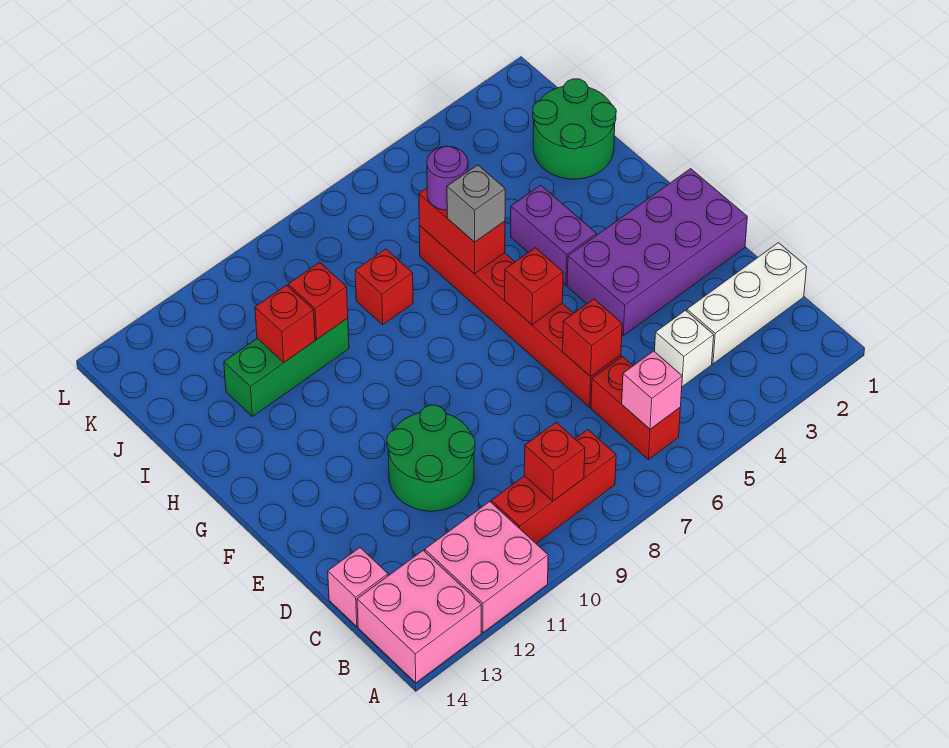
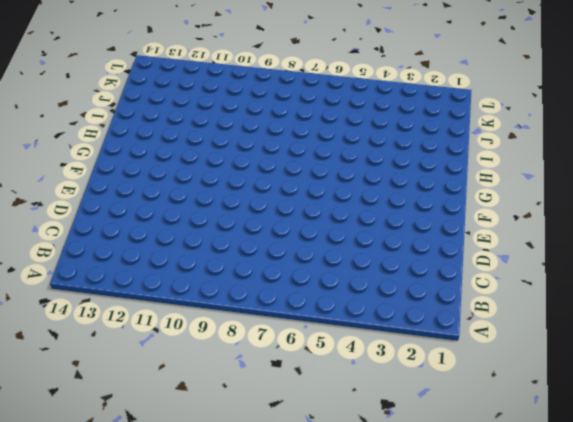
none -> pink brick A11:B12 level 1
none -> pink brick A13:B14 level 1
none -> red brick B6:C6 level 1

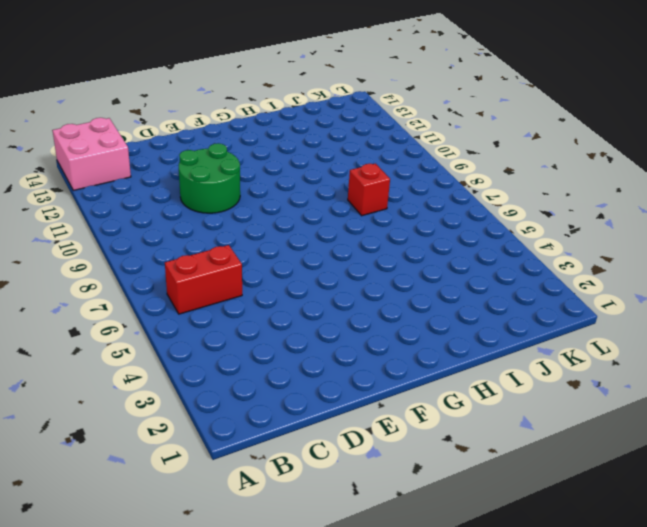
none -> pink brick A11:B12 level 1
none -> red brick B8:B10 level 1
none -> white brick C1:C3 level 1

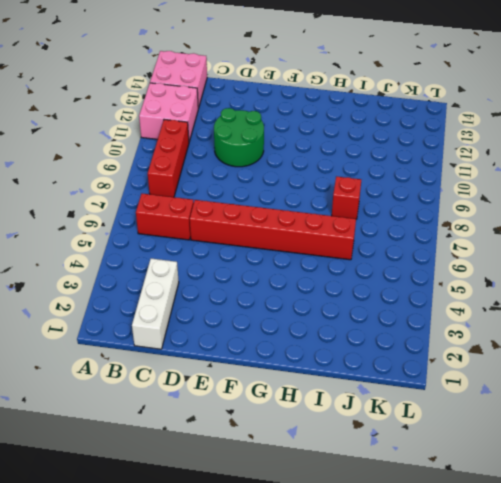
none -> white brick C4 level 1
none -> pink brick C14 level 1
none -> purple brick E1:F4 level 1

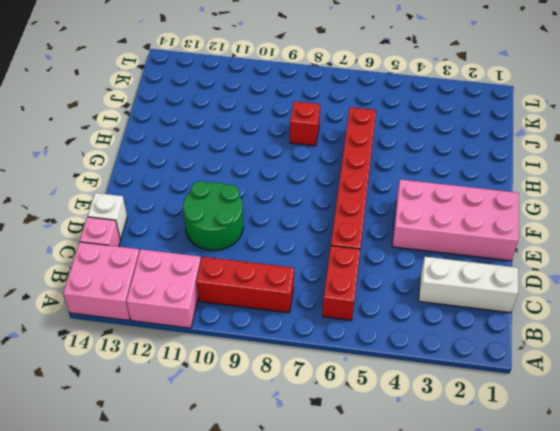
white brick D14 level 1 -> white brick C4 level 1
pink brick E1:F4 level 1 -> purple brick E1:F4 level 1
none -> purple brick G4:H4 level 1
none -> green round brick I1:J2 level 1
none -> green brick I10:I12 level 1

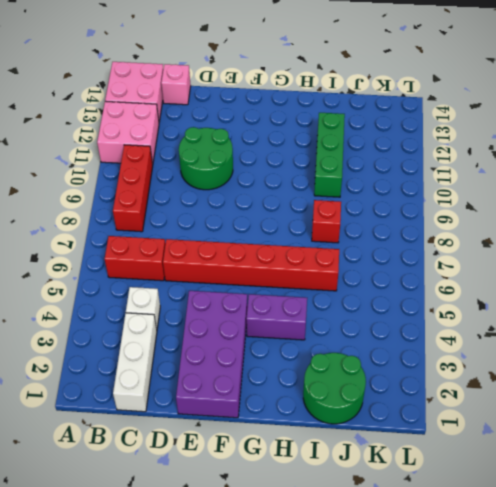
none -> pink brick B6 level 2
none -> red brick B9 level 2
none -> red brick D6 level 2

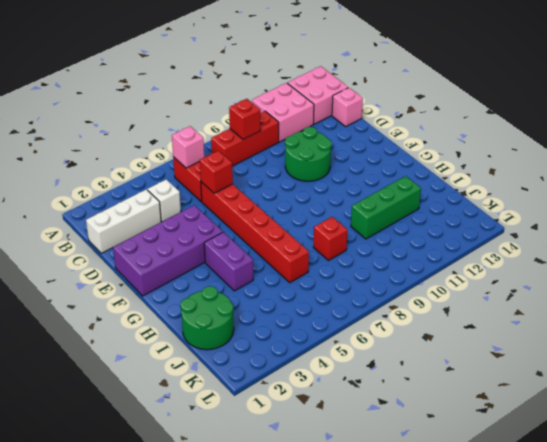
none -> red brick F6 level 2
none -> red brick H6:I6 level 2
none -> red brick I10 level 2

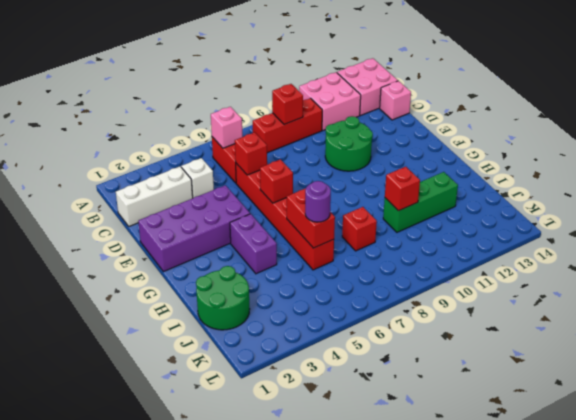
none -> red brick I11 level 2
none -> grey brick H6 level 3

